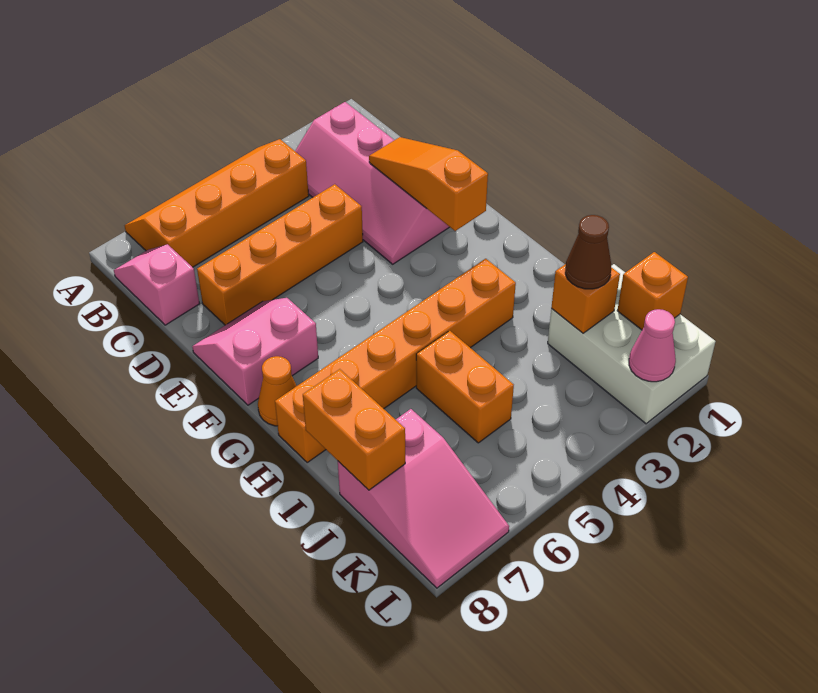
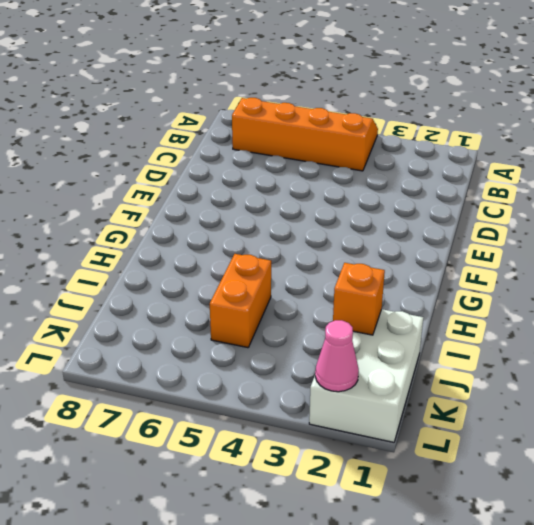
none -> pink slope B2:E3 level 1 top 2
none -> pink slope B8:C8 level 1 top C
none -> orange brick D4:D7 level 1

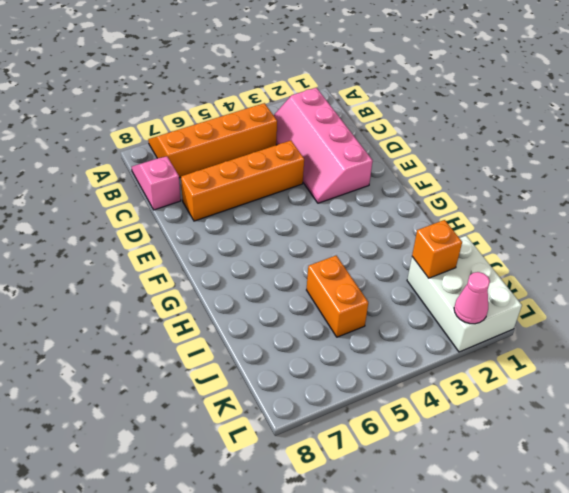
none -> pink slope E7:F8 level 1 top F
none -> orange cone G8 level 1
none -> orange brick H3:H8 level 1

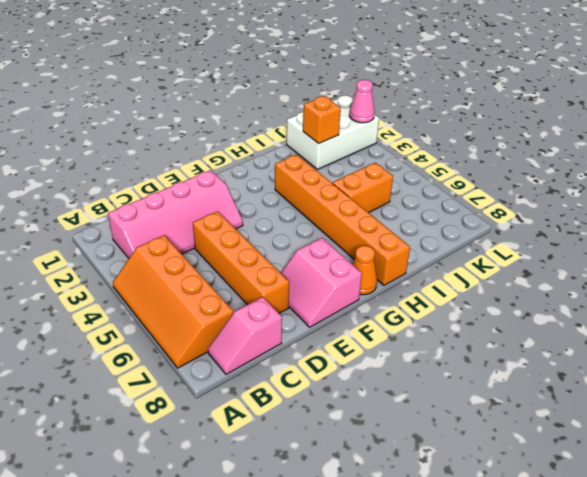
none -> pink slope J7:L8 level 1 top J
none -> orange slope D2:F2 level 2 top F
none -> orange brick I8:J8 level 2

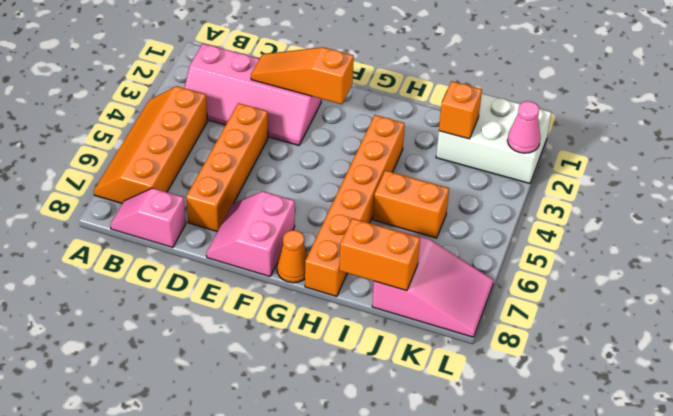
none -> orange brick K1 level 2
none -> brown cone J2 level 3

